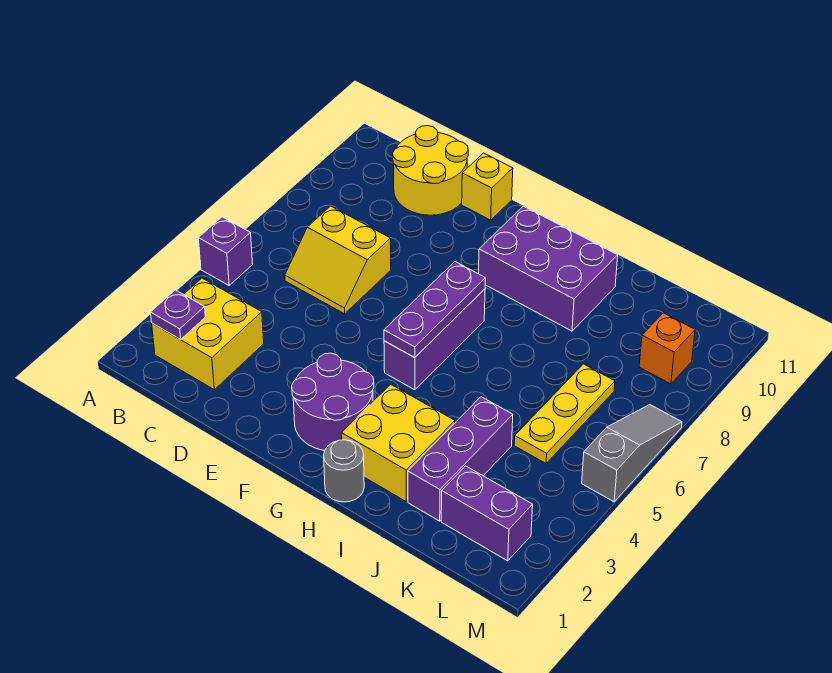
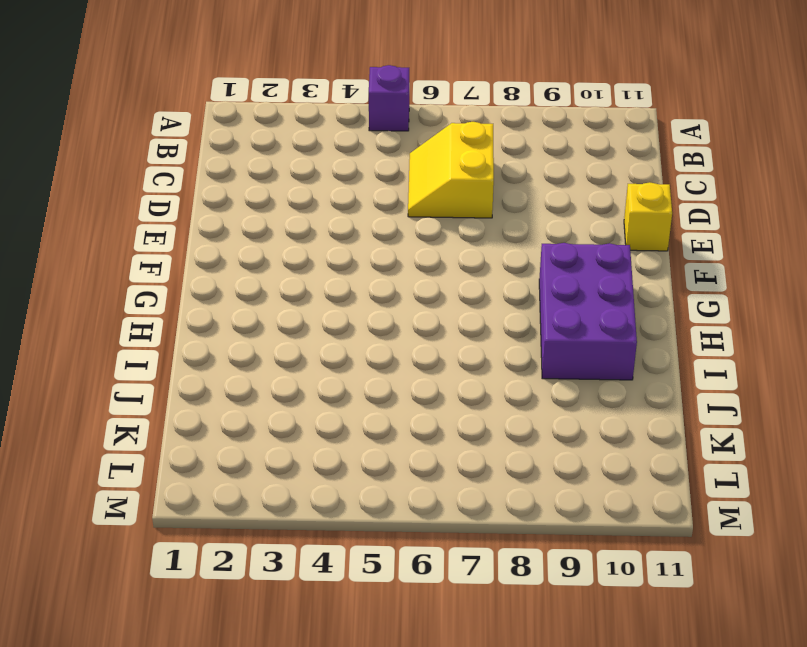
none -> yellow brick B2:C3 level 1
none -> yellow round brick C10:D11 level 1
none -> purple round brick F2:G3 level 1

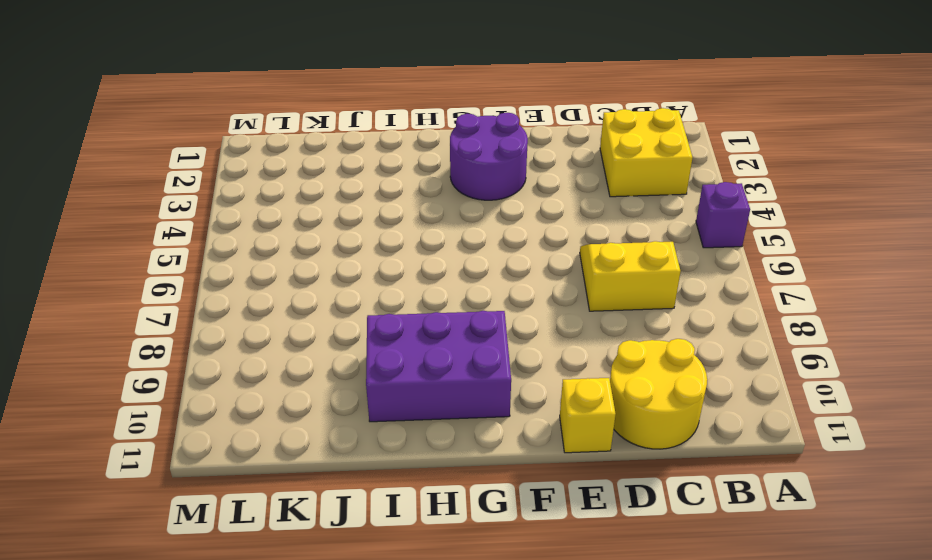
none -> purple brick G5:G7 level 1
none -> grey round brick H1 level 1
none -> yellow brick H2:I3 level 1

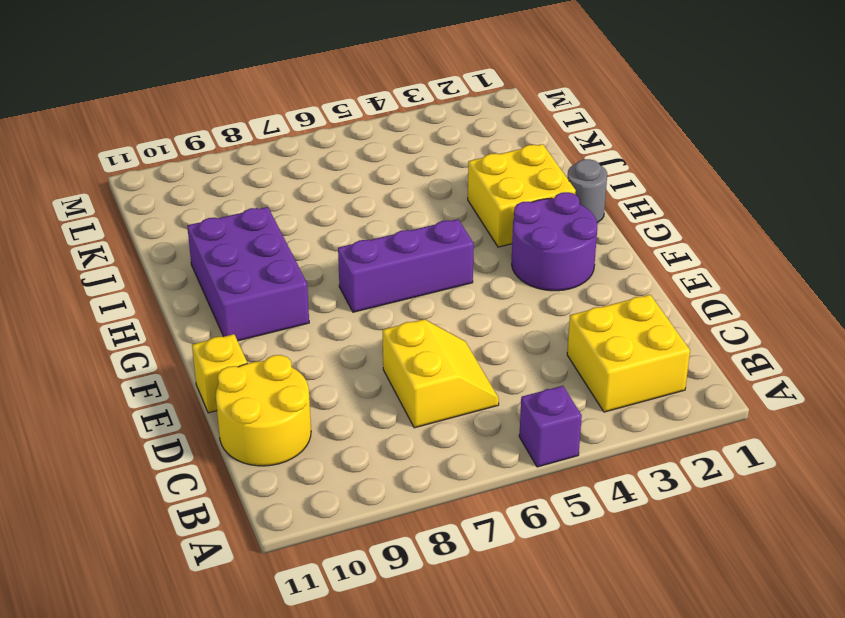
none -> purple brick J2:J4 level 1
none -> purple brick K2:L2 level 1
none -> yellow plate K5:K7 level 1

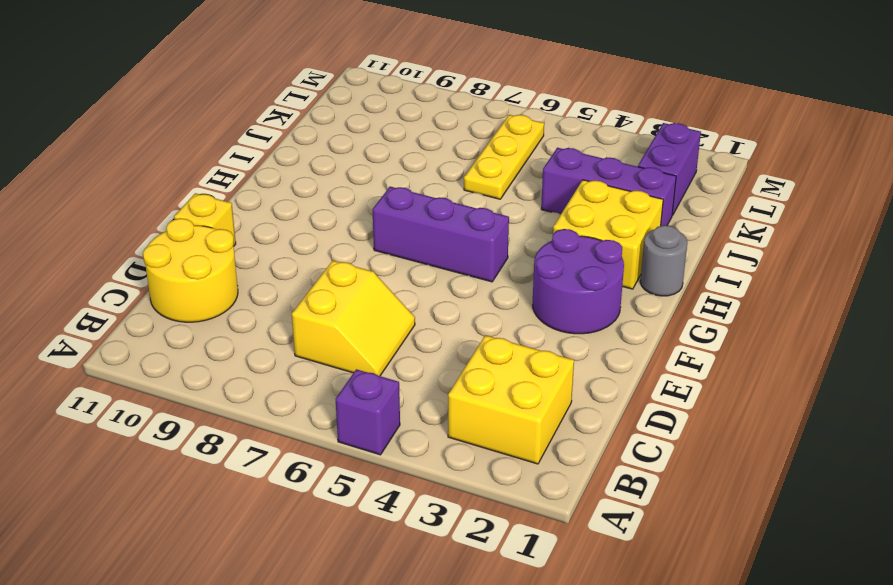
yellow plate J6:L6 level 1 -> yellow plate K5:K7 level 1
none -> purple brick G9:I10 level 1
none -> orange brick L9 level 1
none -> grey slope M5:M7 level 1 top 5

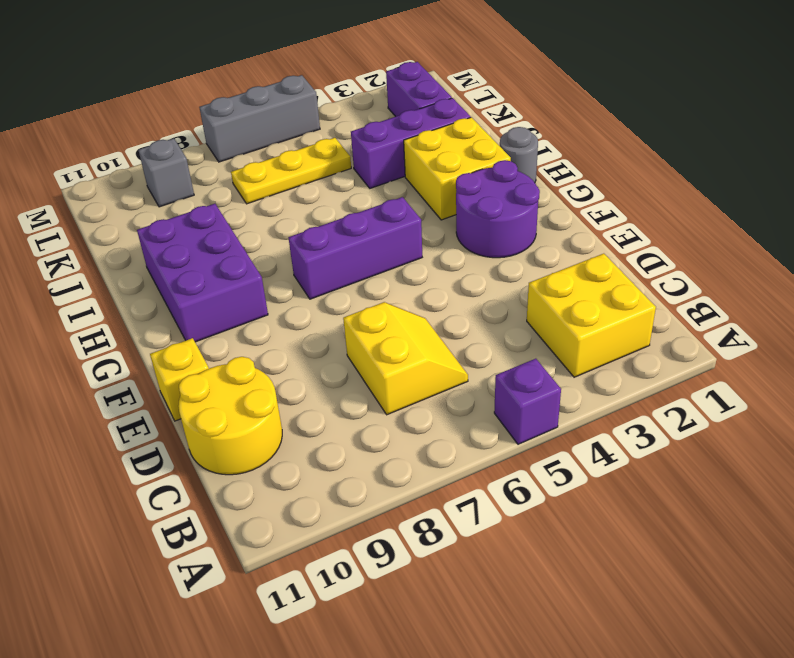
grey brick L9 level 1 -> orange brick L9 level 1
grey brick M5:M7 level 1 -> grey slope M5:M7 level 1 top 5
none -> purple plate B2 level 2
none -> purple plate G5:G7 level 2

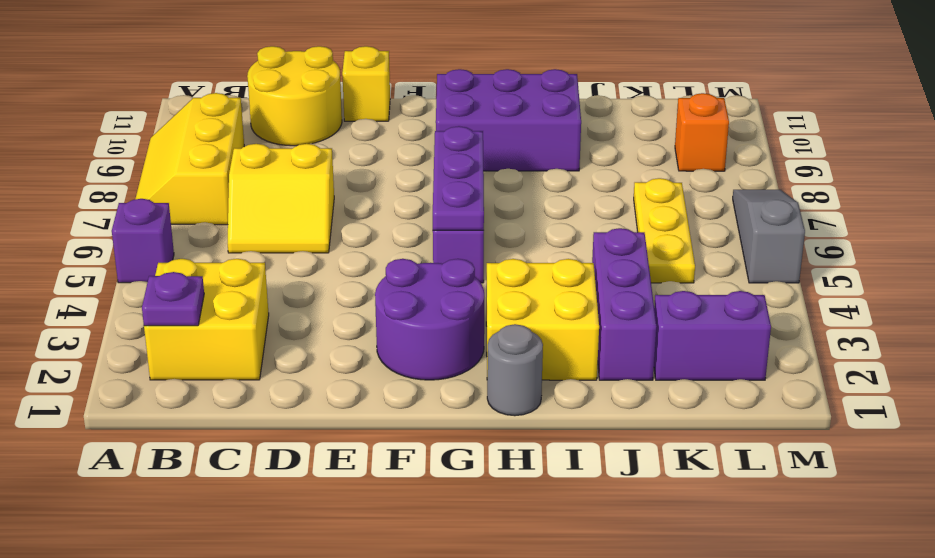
yellow slope A7:B9 level 1 top B -> none

